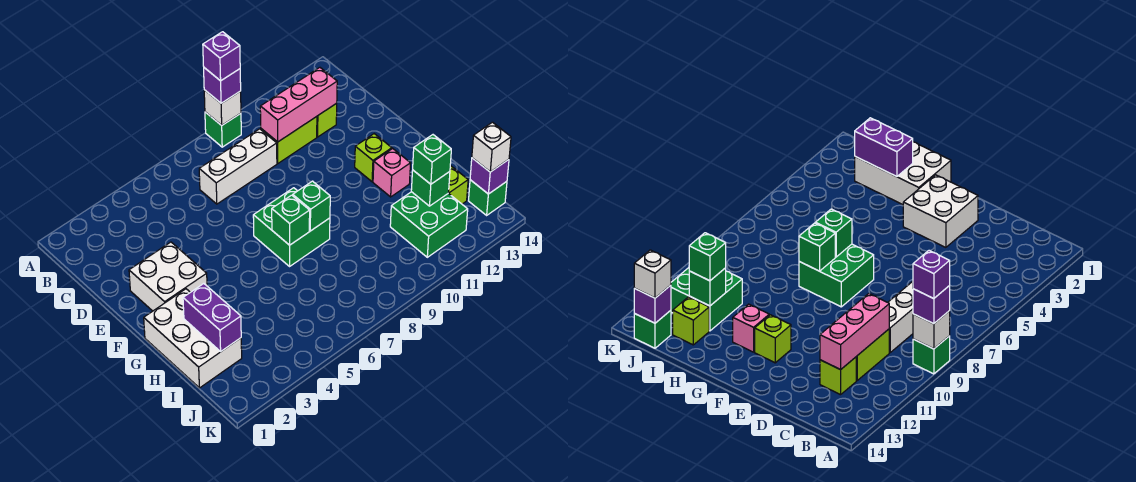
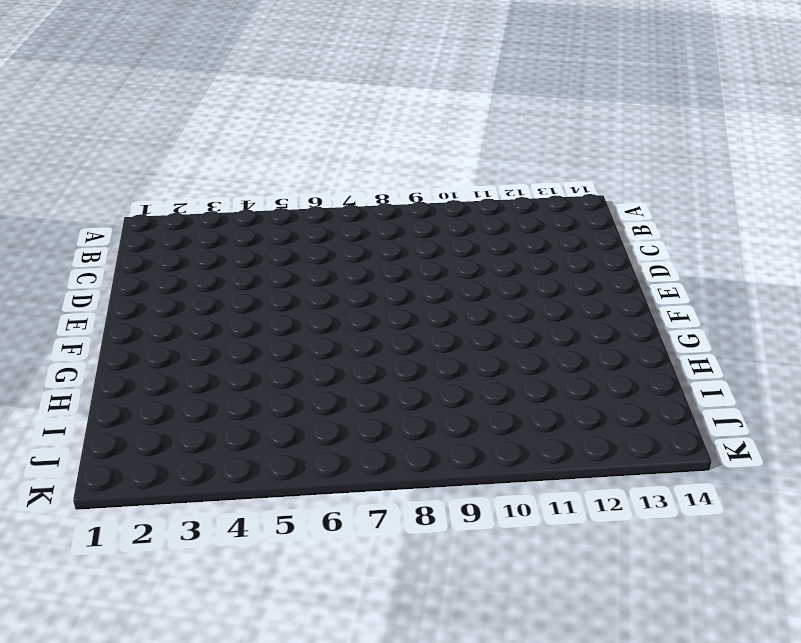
none -> green brick A9 level 1
none -> white brick C7:C9 level 1
none -> lime brick C10:C11 level 1

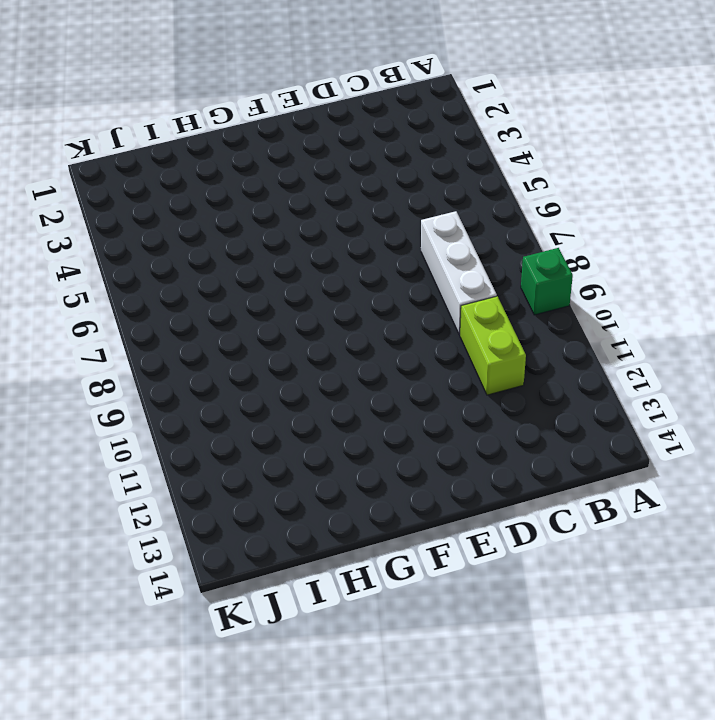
none -> lime brick C12 level 1
none -> white brick E2:F3 level 1
none -> green brick F7:G8 level 1

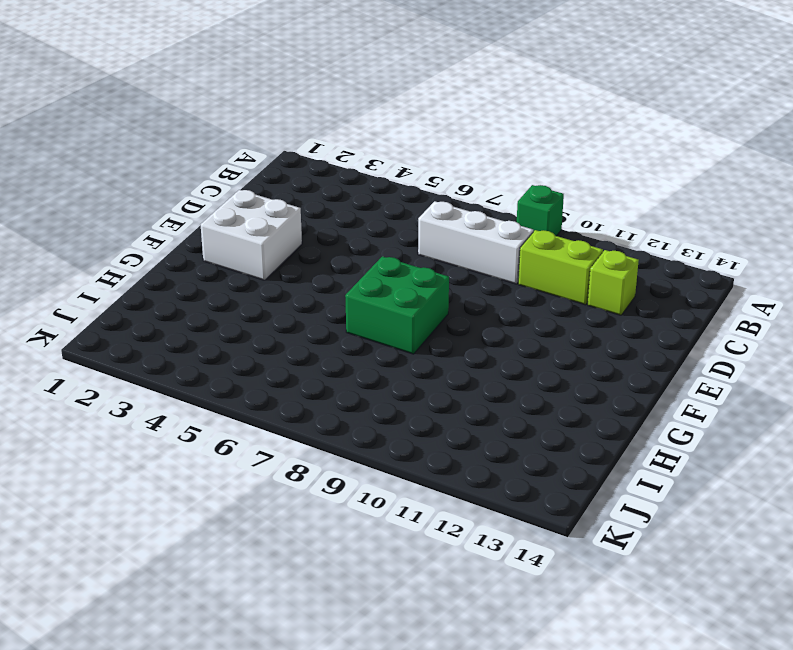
none -> lime brick F12 level 1
none -> white brick G1:I2 level 1
none -> pink brick G12 level 1

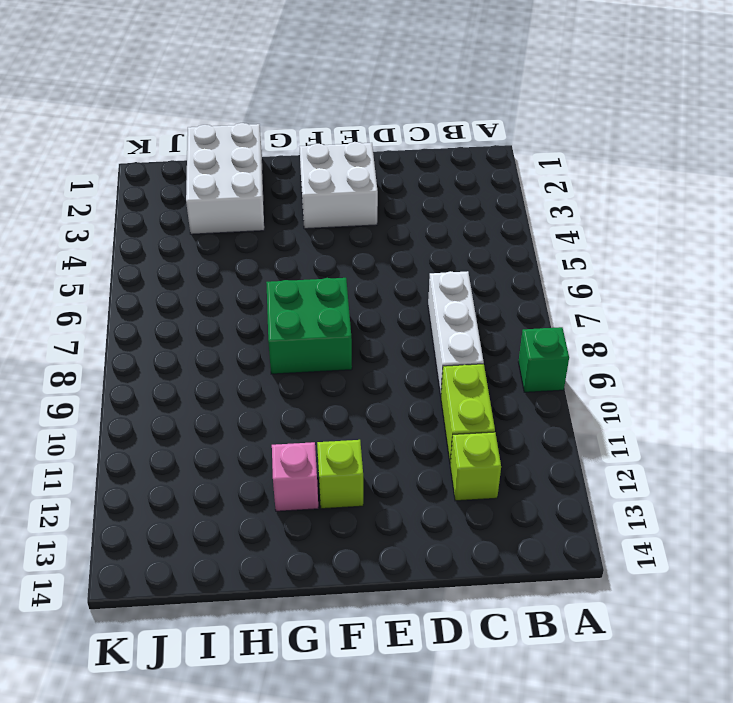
white brick H1:I3 level 1 -> white brick G1:I2 level 1
none -> green brick I11:J12 level 1
none -> lime brick I13 level 1
none -> green brick J14 level 1

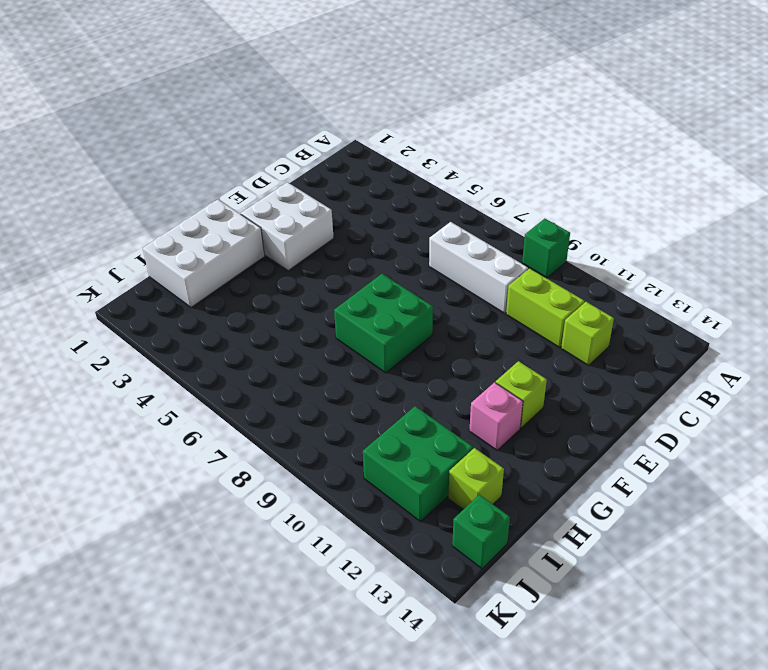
none -> white brick A9 level 2
none -> pink brick C10:C12 level 2
none -> green brick G7 level 2

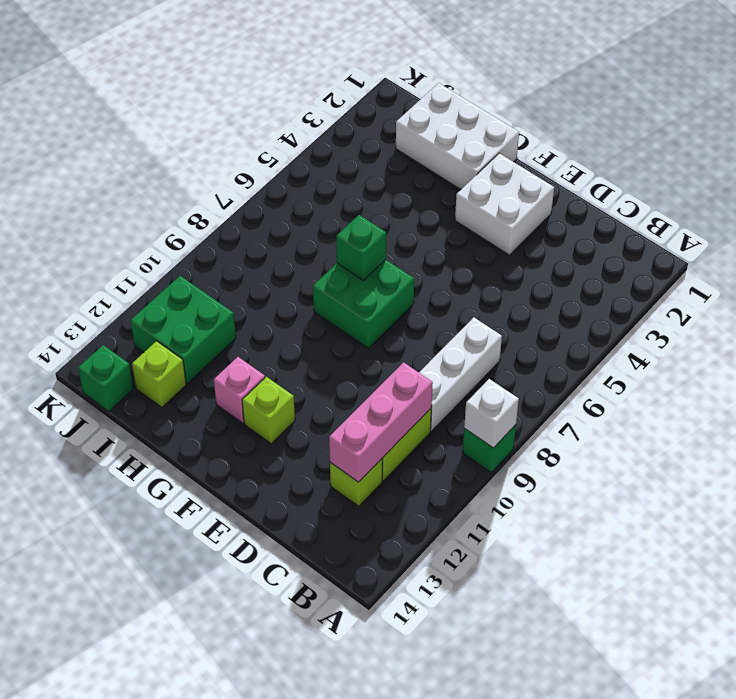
none -> green brick G8 level 2
none -> purple brick H2:I2 level 2
none -> green brick I12 level 2

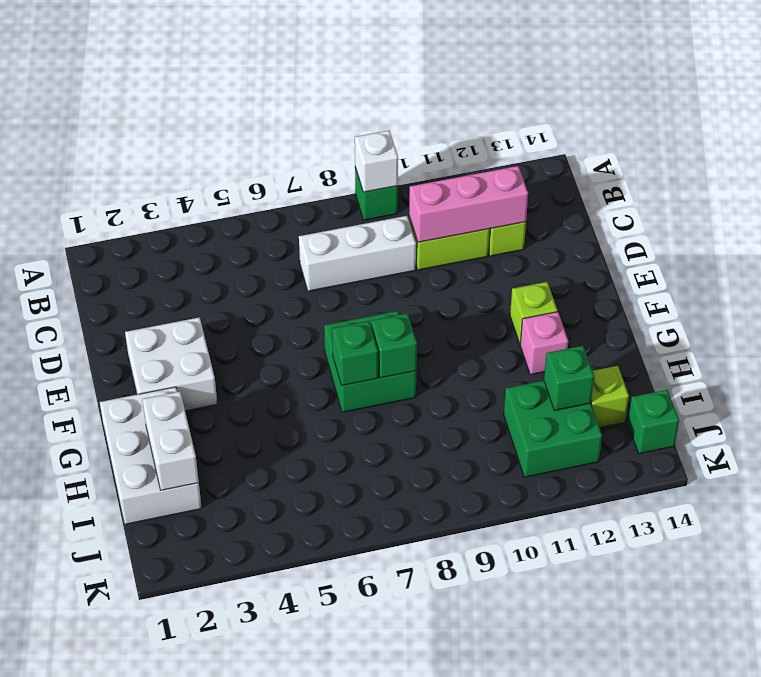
white brick H2:I2 level 2 -> purple brick H2:I2 level 2
none -> purple brick J14 level 2
none -> purple brick A9 level 3
none -> green brick I12 level 3

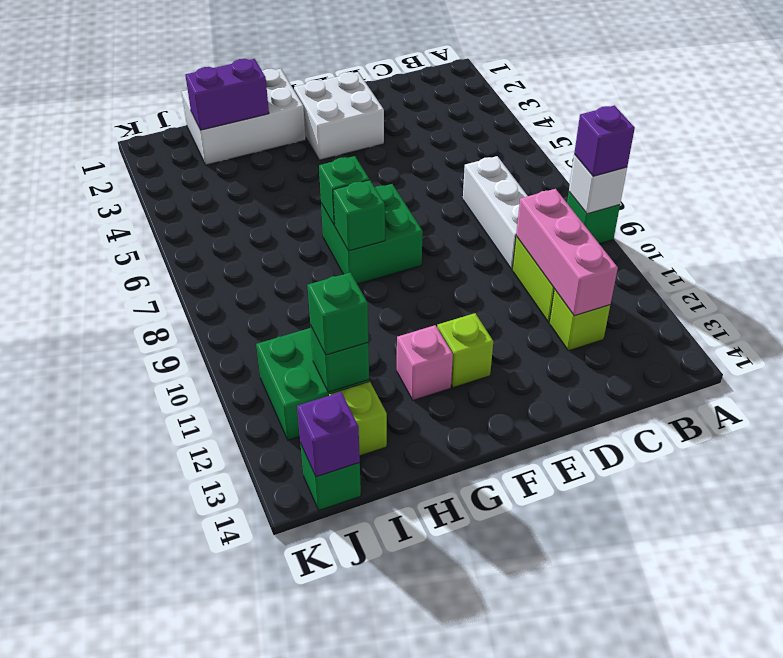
none -> white brick J14 level 3
none -> purple brick A9 level 4

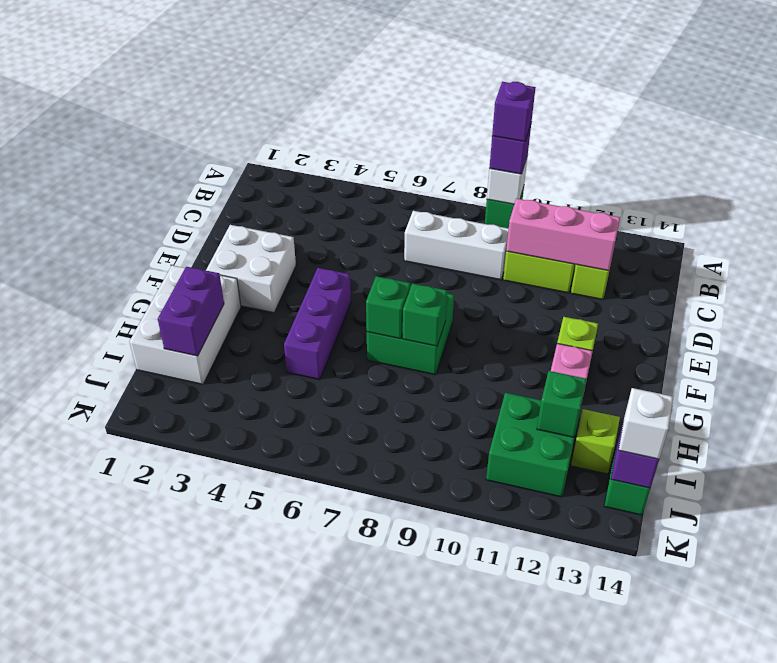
purple brick F5:H5 level 1 -> none
none -> green brick I12 level 3

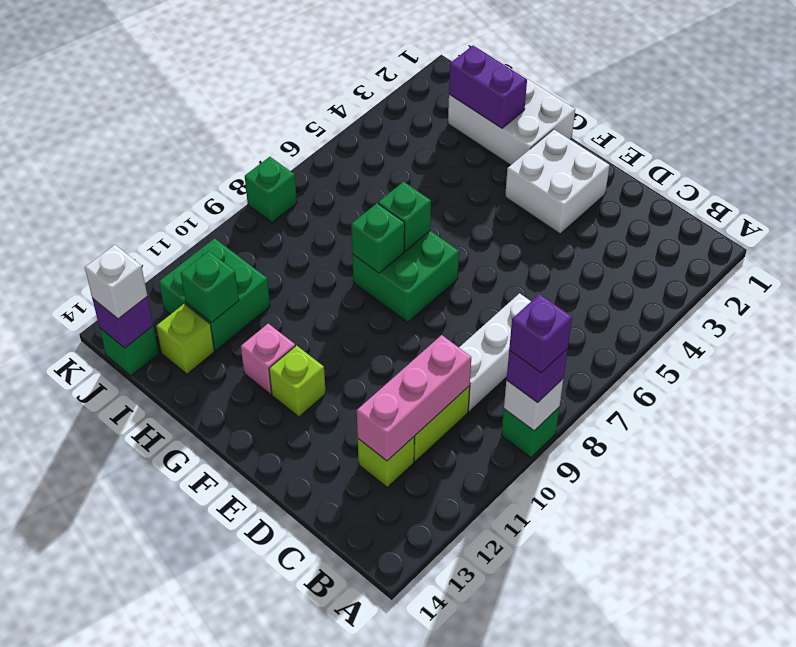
green brick K8 level 1 -> green brick I12 level 3

